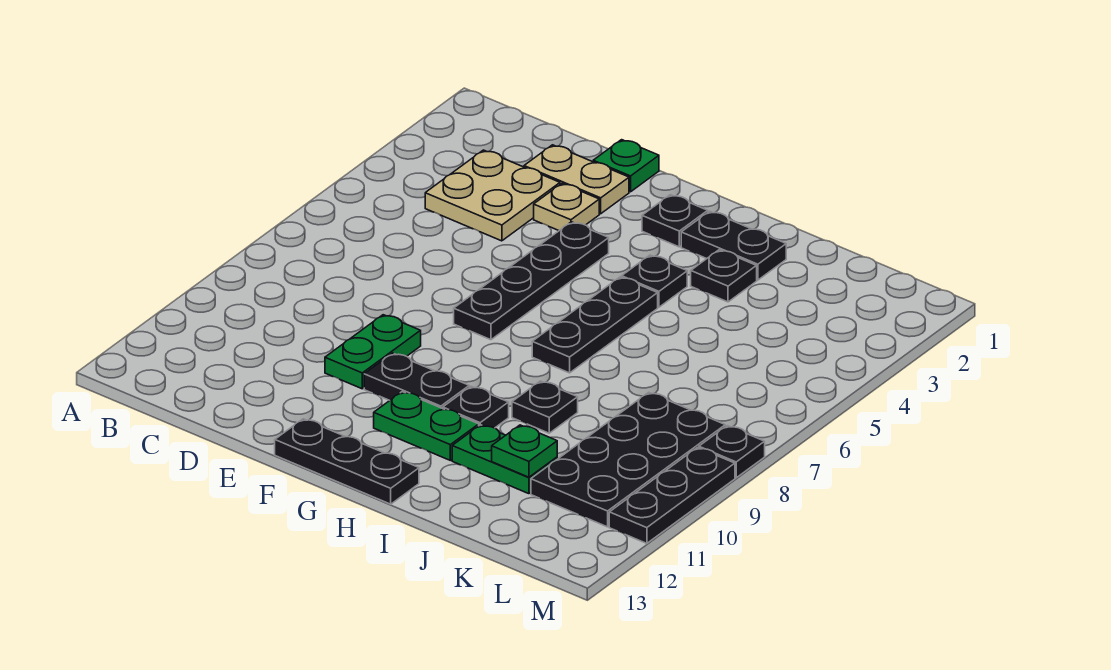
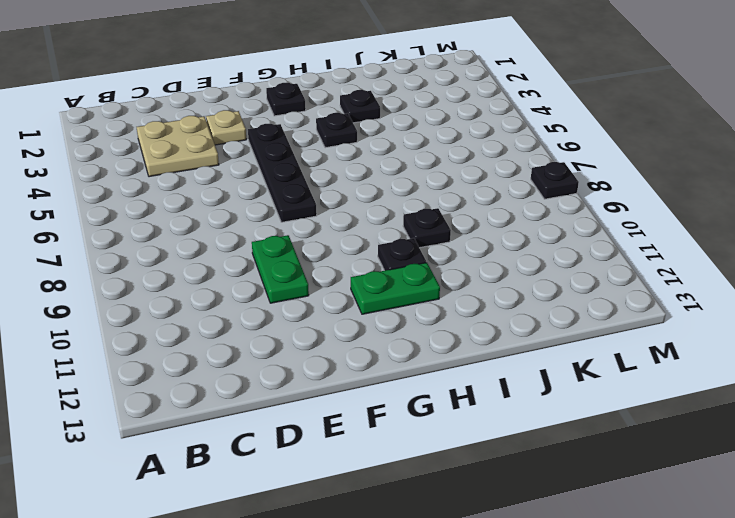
none -> tan plate D2:E2 level 1
none -> green plate E1 level 1
none -> black plate F10:G10 level 1

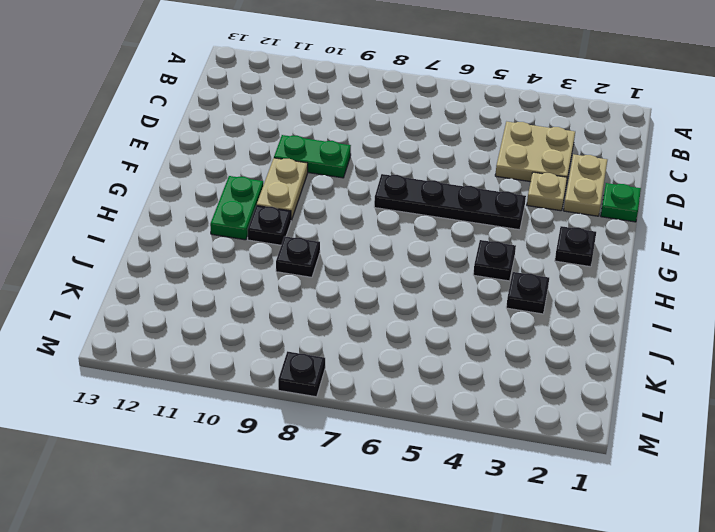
tan plate F10:G10 level 1 -> black plate F10:G10 level 1
none -> black plate F13:H13 level 1
none -> black plate H2:I2 level 1
none -> black plate H5:H7 level 1

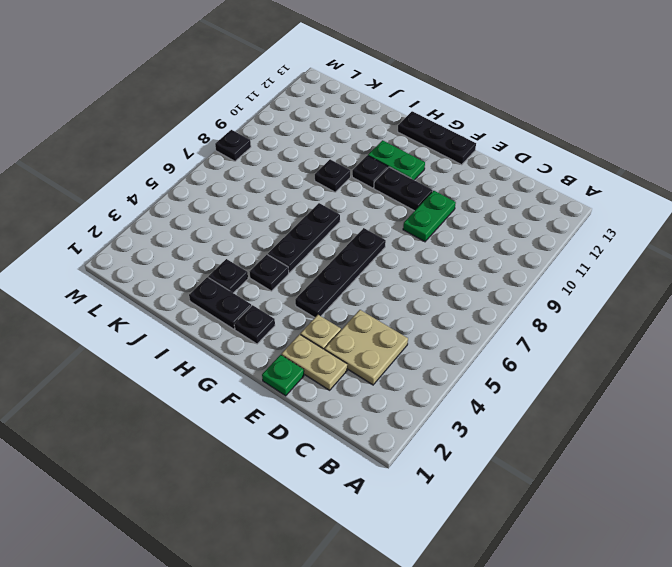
none -> green plate I11:J11 level 1
none -> black plate K8:L11 level 1
none -> black plate M9:M11 level 1

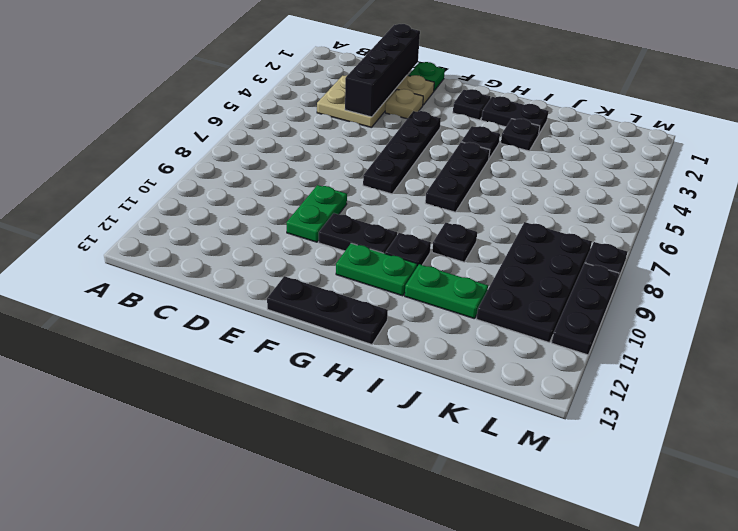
black brick D1:D4 level 2 -> none
none -> green plate J11 level 2

